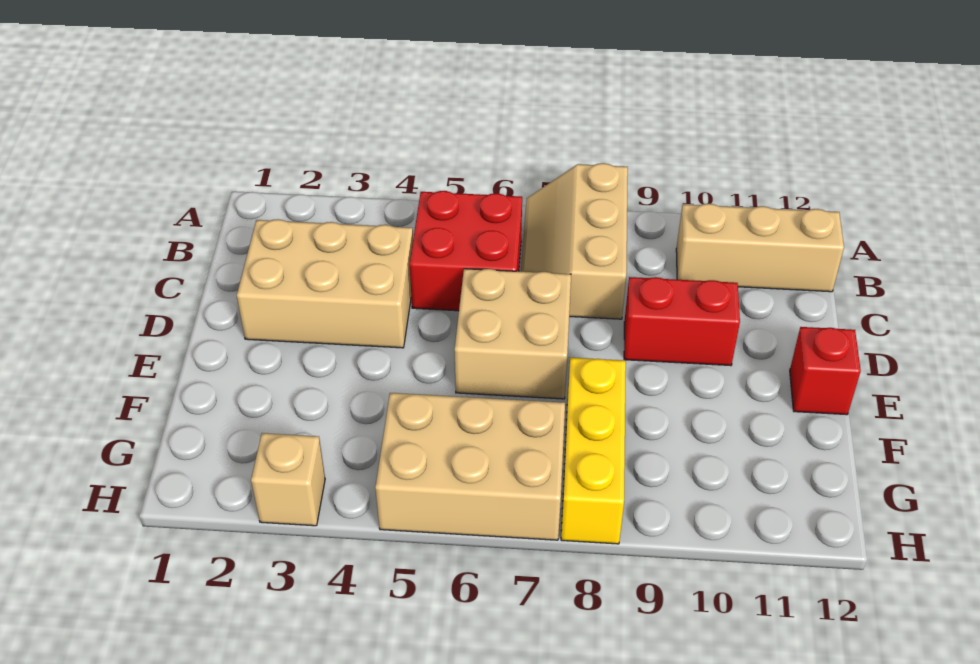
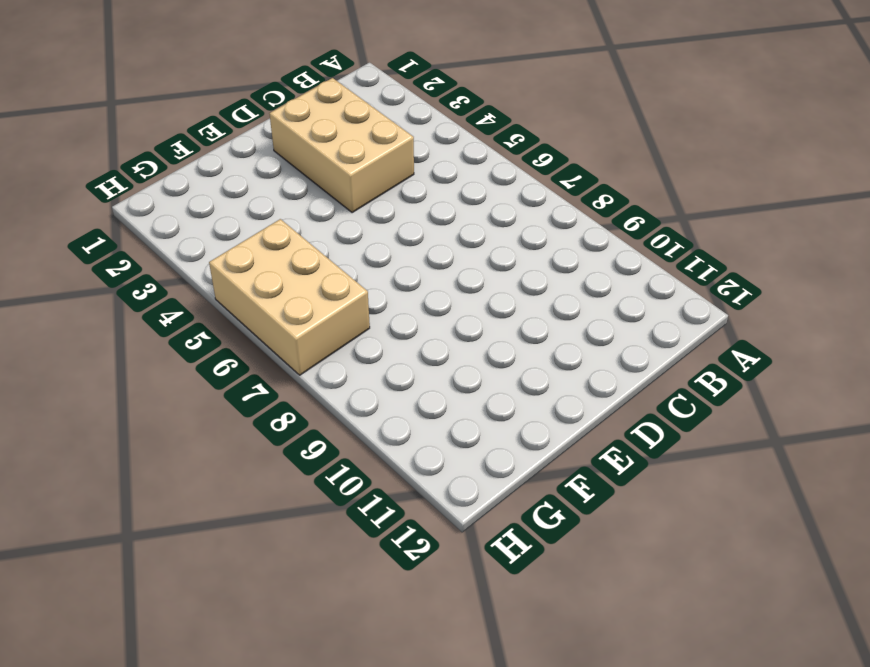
none -> tan slope A7:C8 level 1 top 8
none -> red brick B5:C6 level 1

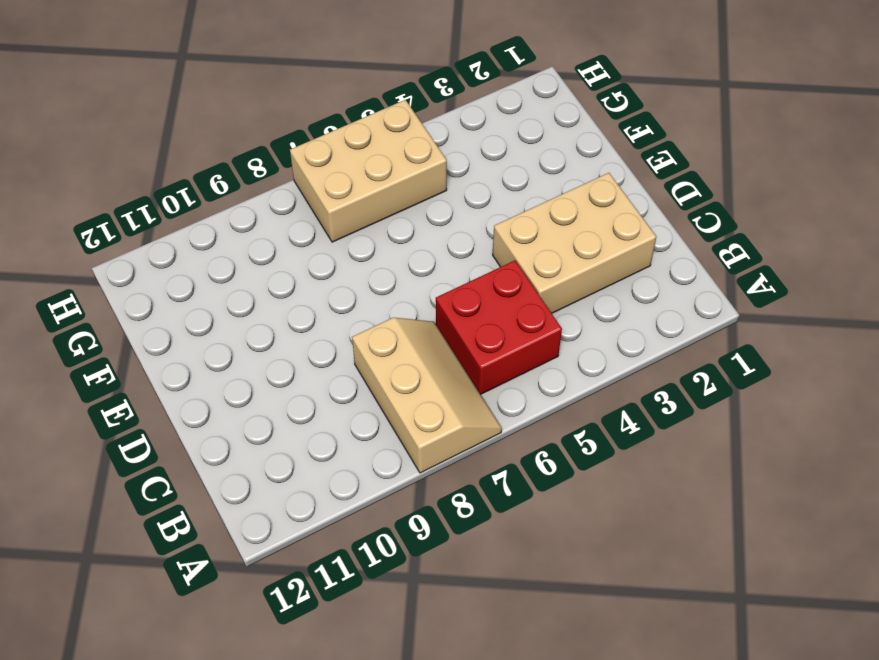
none -> tan brick B10:B12 level 1
none -> tan brick D6:E7 level 1

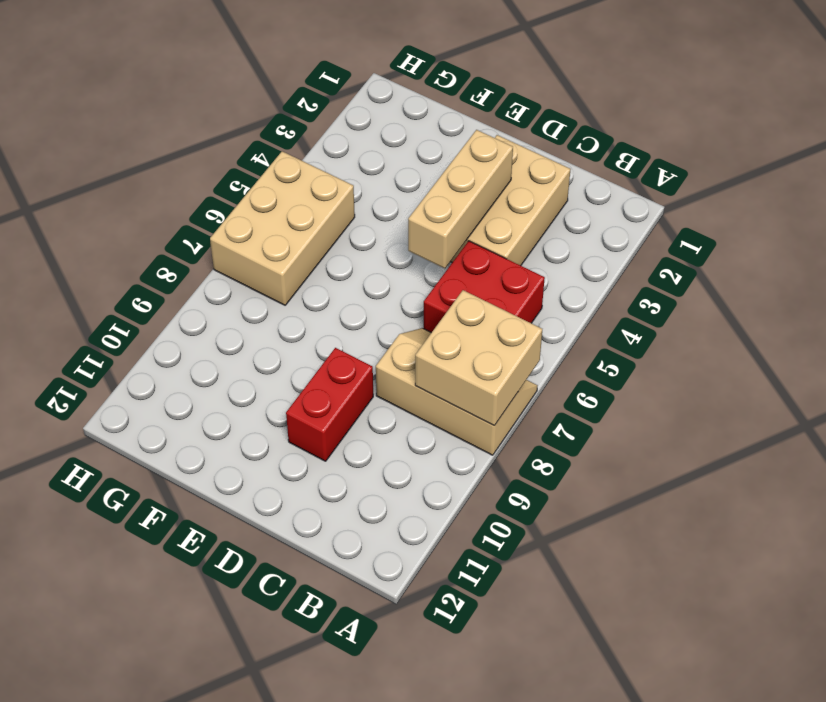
tan brick A7:B8 level 2 -> tan brick D6:E7 level 1
tan brick D3:D5 level 2 -> tan brick B10:B12 level 1
none -> red brick E12 level 1
none -> yellow brick F8:H8 level 1

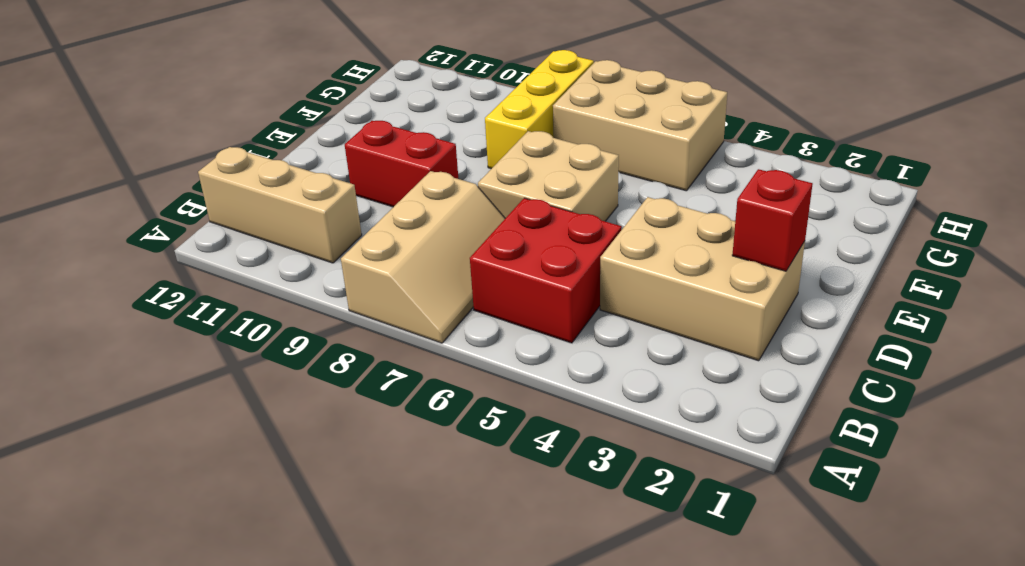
red brick D2 level 2 -> red brick E12 level 1
none -> tan brick H3 level 1

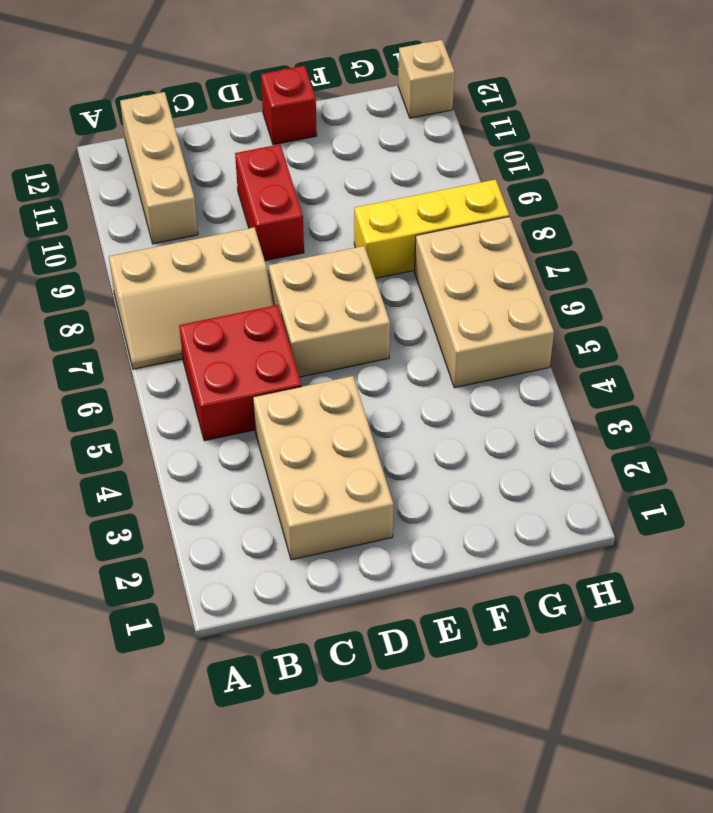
tan brick H12 level 1 -> tan brick H3 level 1

